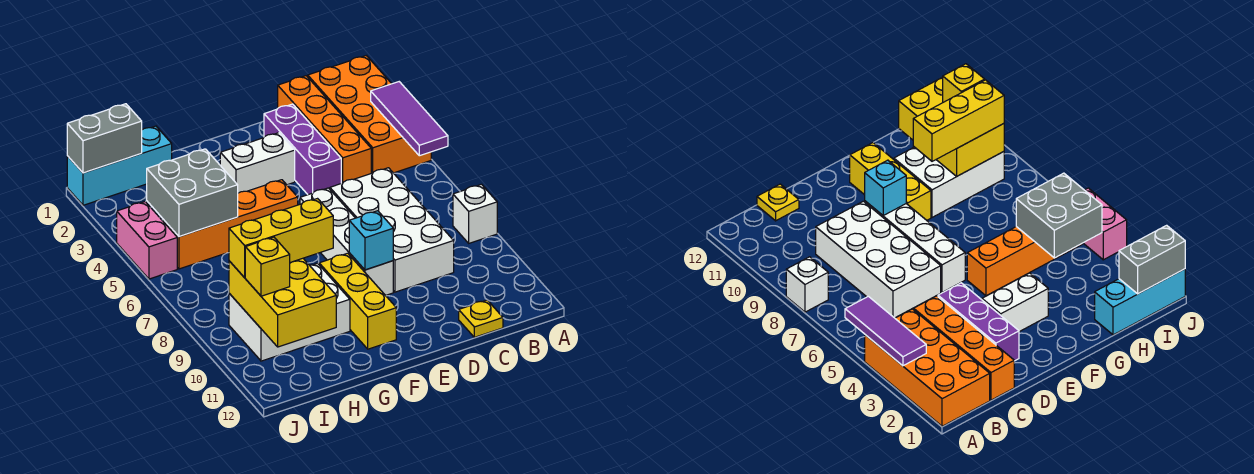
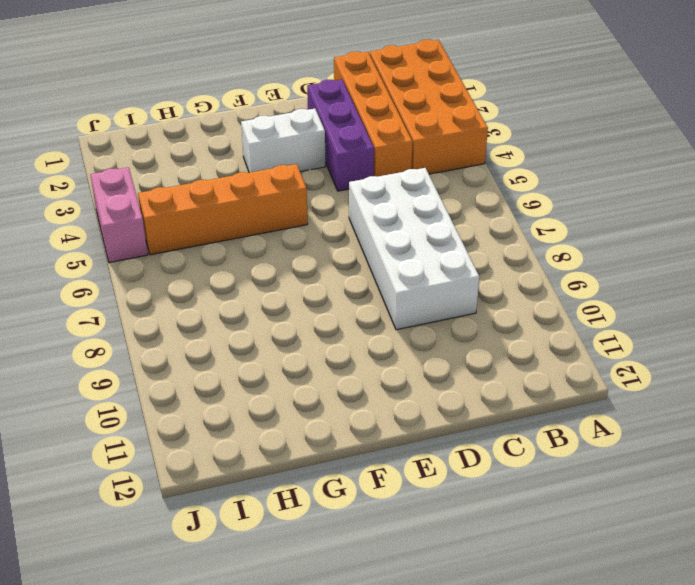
none -> white brick A8 level 1
none -> yellow plate C12 level 1
none -> white brick E6:E9 level 1

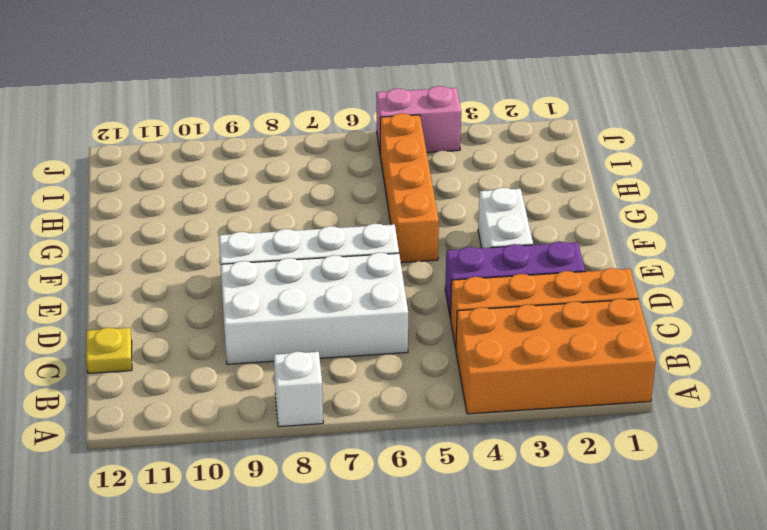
none -> yellow brick F9:F11 level 1
none -> white brick G9:I10 level 1
none -> cyan brick H1:J1 level 1

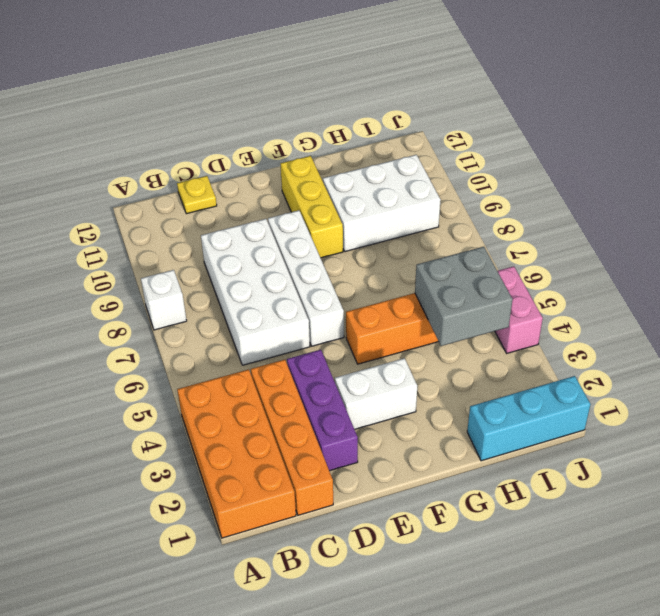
none -> purple tile A3:A5 level 2
none -> cyan brick E9 level 2
none -> yellow brick H9:I11 level 2

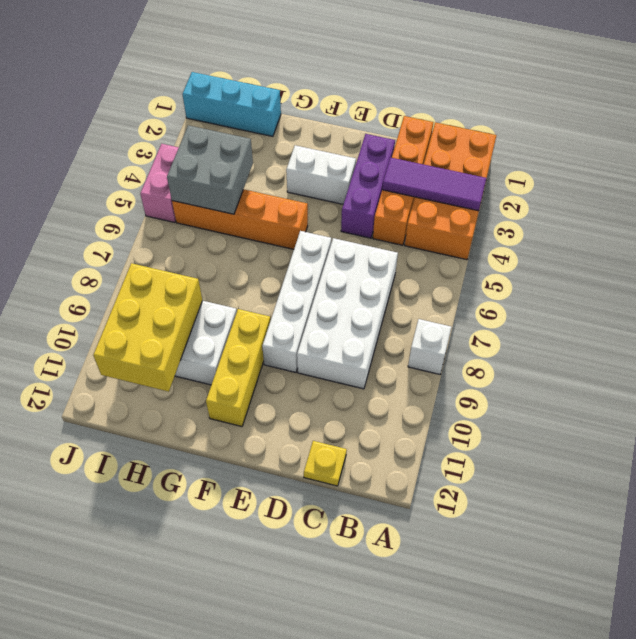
purple tile A3:C3 level 2 -> purple tile A3:A5 level 2
none -> cyan brick E9 level 2
none -> grey brick I1:J1 level 2
none -> yellow brick G9:I9 level 3

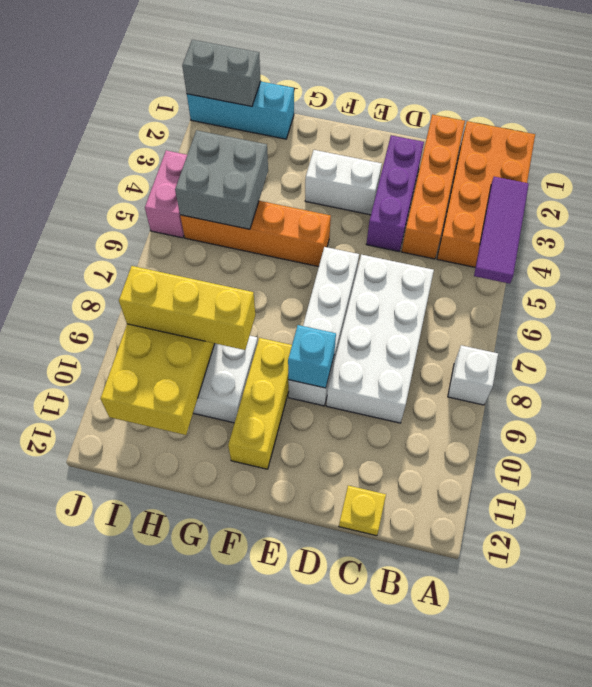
none -> yellow brick I10 level 3

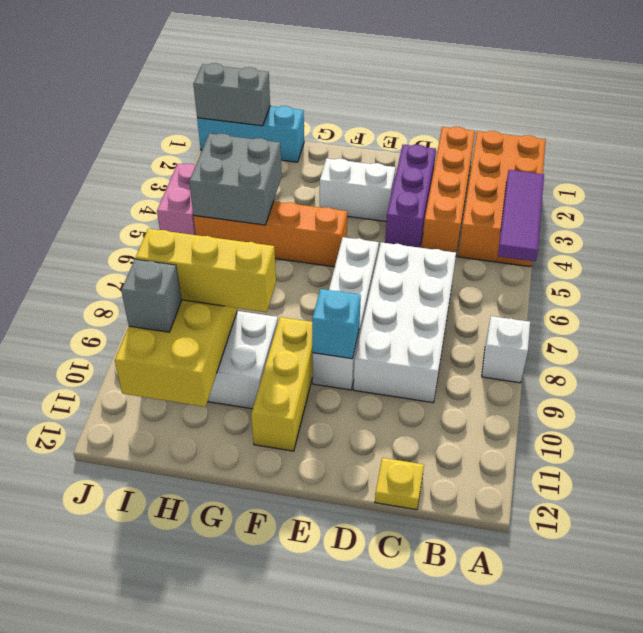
grey brick I10 level 3 -> yellow brick I10 level 3

